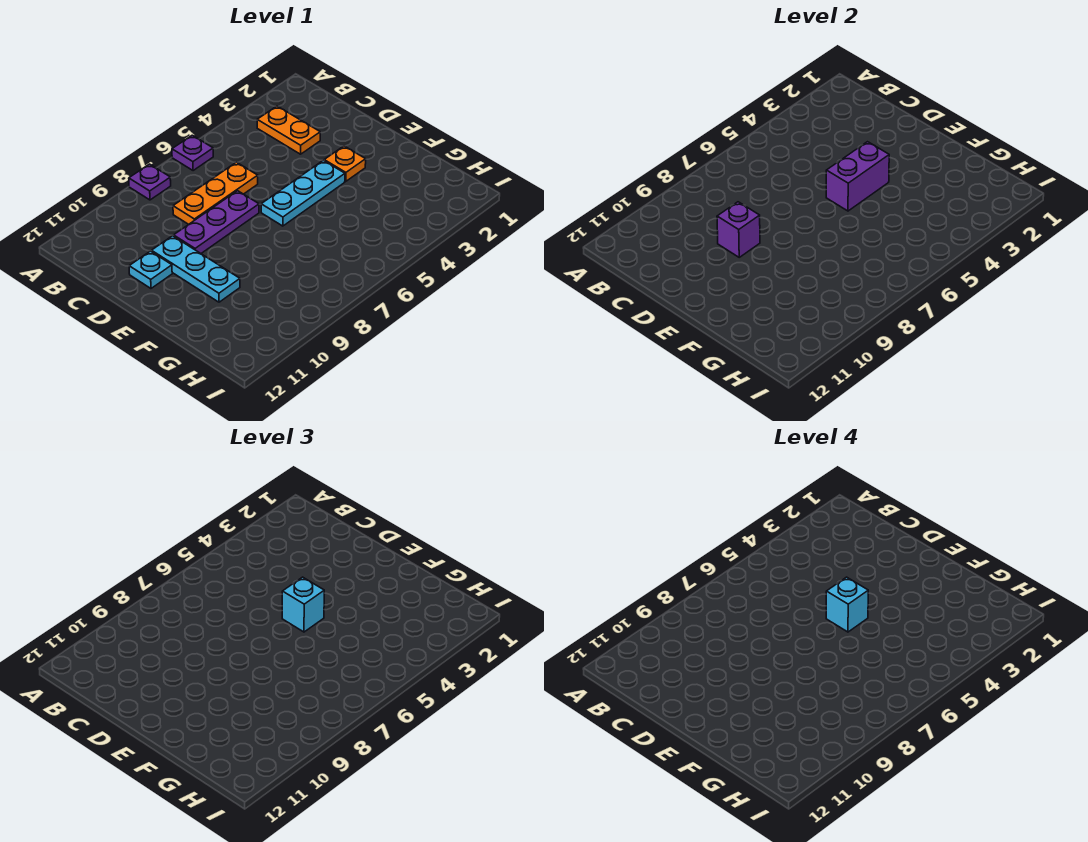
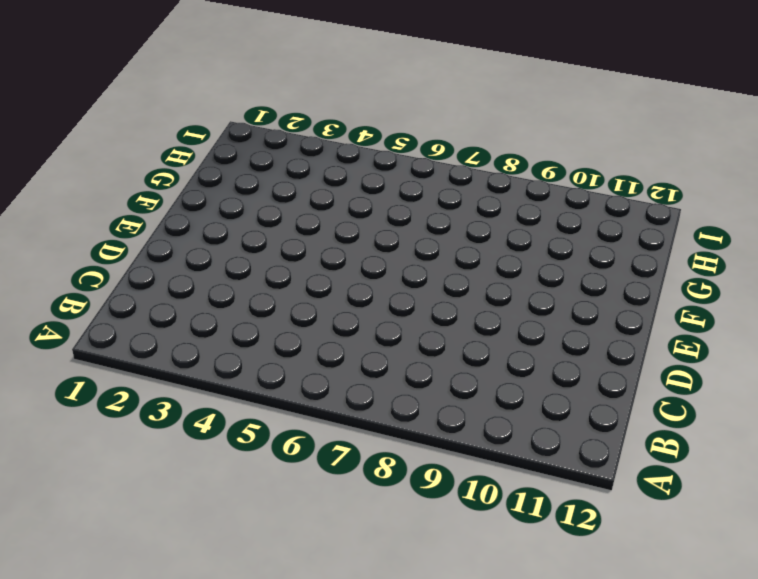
none -> purple plate A6 level 1
none -> purple plate A8 level 1
none -> orange plate B3:C3 level 1

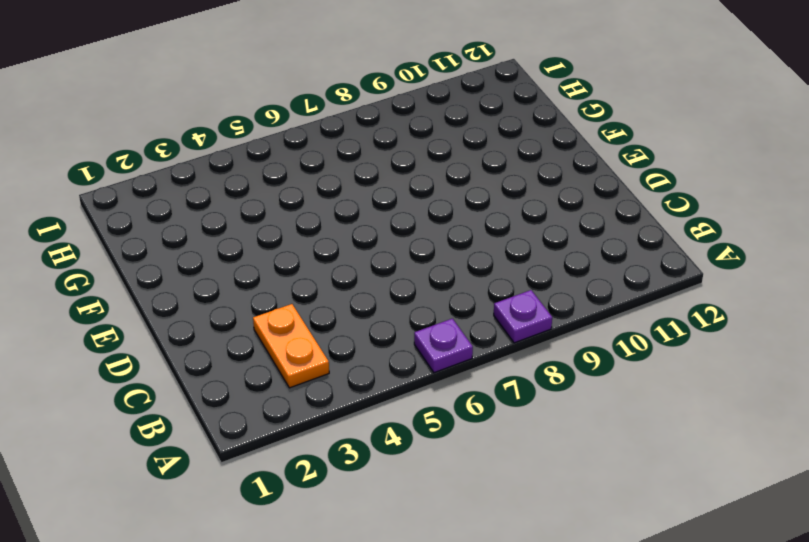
none -> orange plate C6:C8 level 1
none -> purple plate D7:D9 level 1
none -> cyan plate D10:F10 level 1

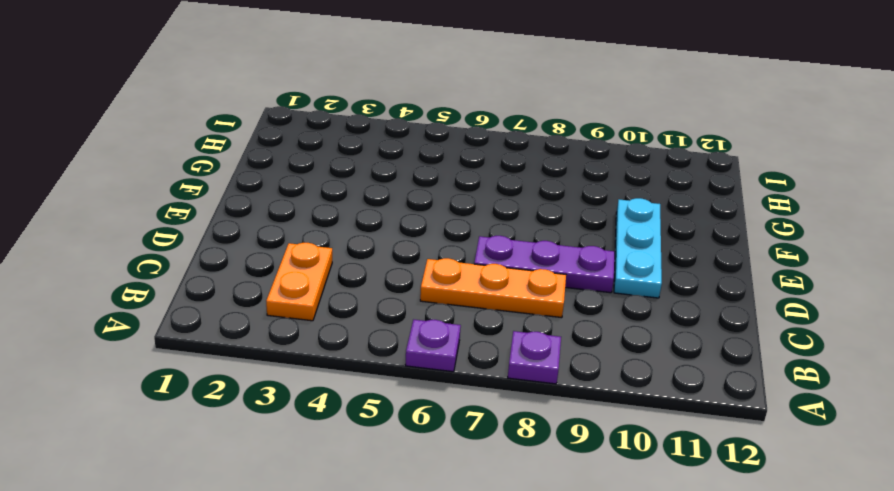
none -> cyan plate D11 level 1
none -> orange plate E3 level 1
none -> cyan plate E4:E6 level 1

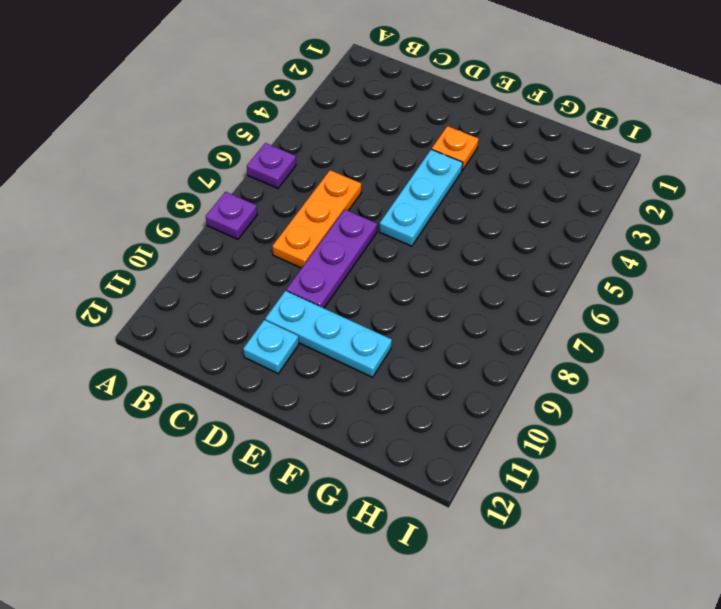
none -> orange plate B3:C3 level 1
none -> purple brick D9 level 2
none -> purple brick E4:E5 level 2

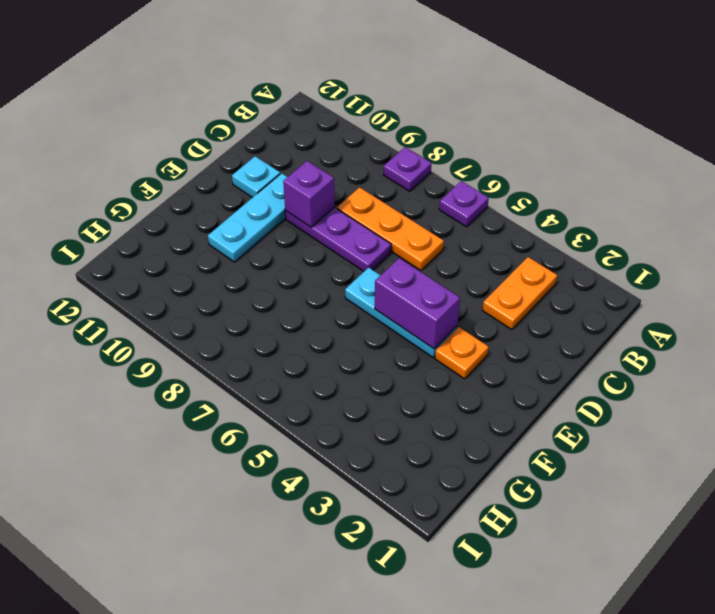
none -> cyan brick E5 level 3
none -> cyan brick E5 level 4

